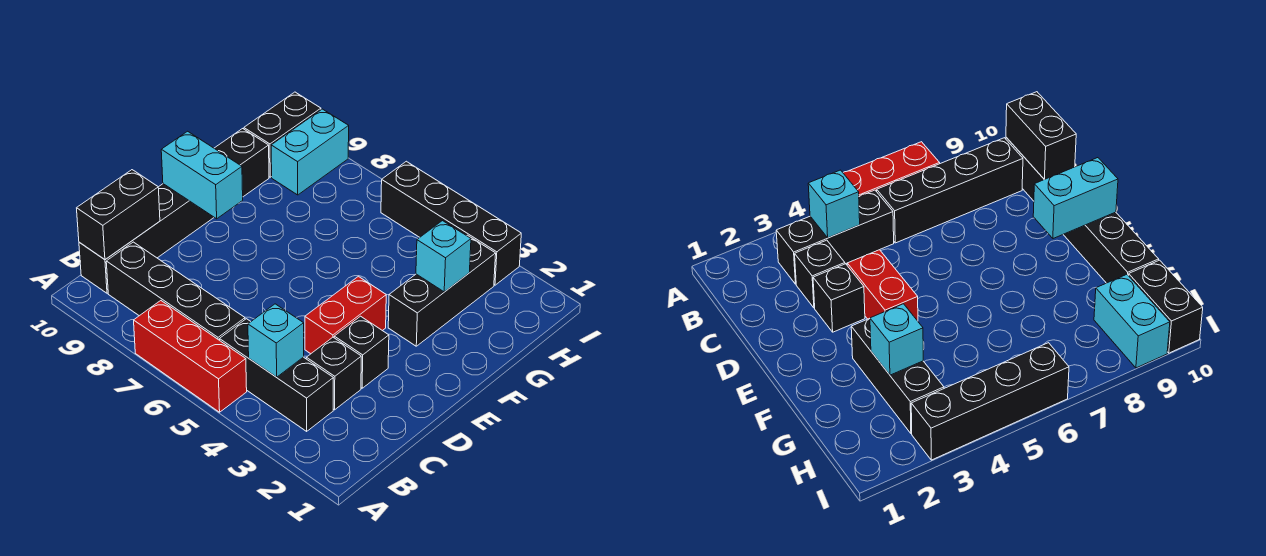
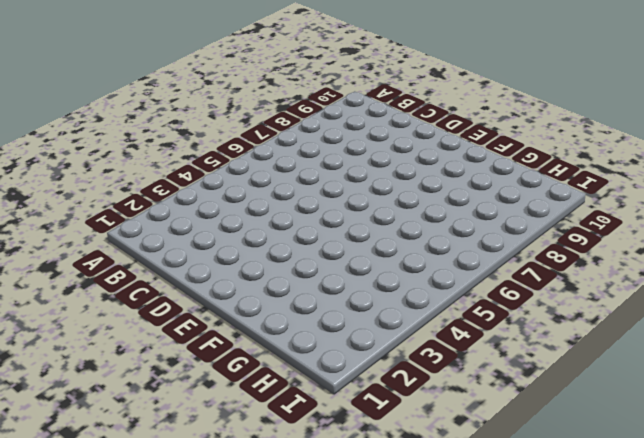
none -> red brick A5:A7 level 1
none -> black brick B3:B5 level 1
none -> black brick B6:B9 level 1

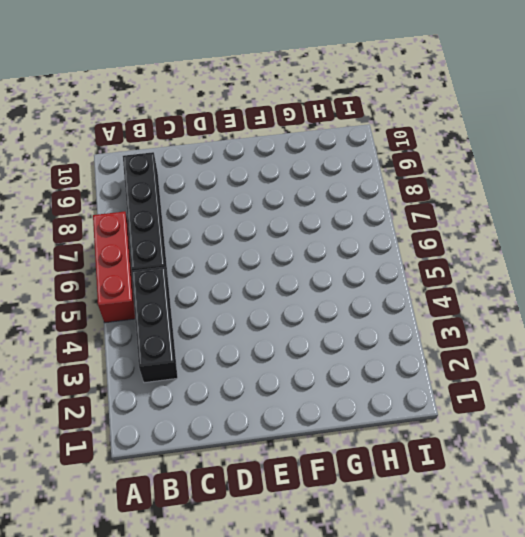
none -> black brick B10:G10 level 1
none -> black brick C3 level 1
none -> black brick D3 level 1

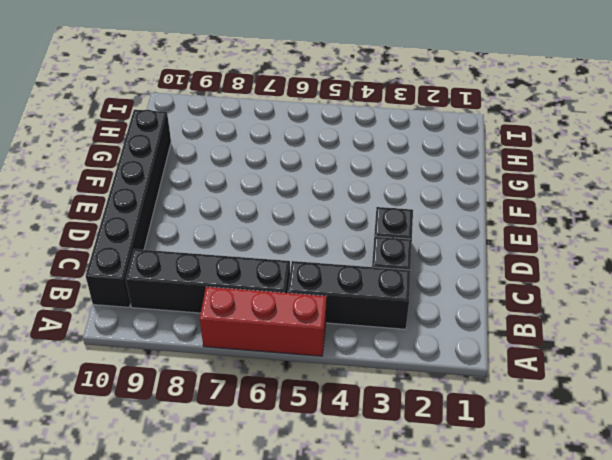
none -> red brick D4:E4 level 1
none -> black brick F3:H3 level 1
none -> cyan brick H9:I9 level 1

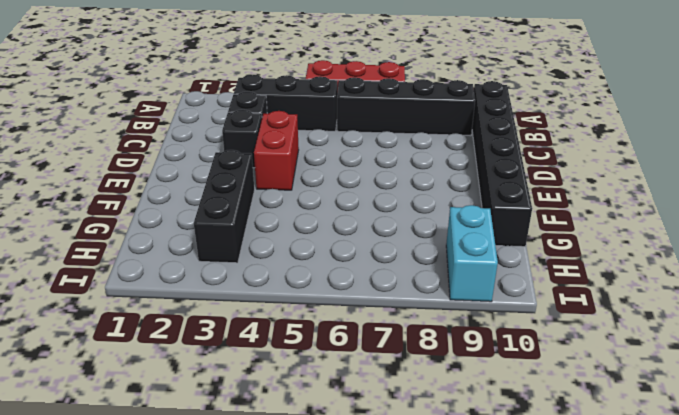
none -> black brick H10:I10 level 1
none -> black brick I3:I6 level 1
none -> cyan brick B4 level 2

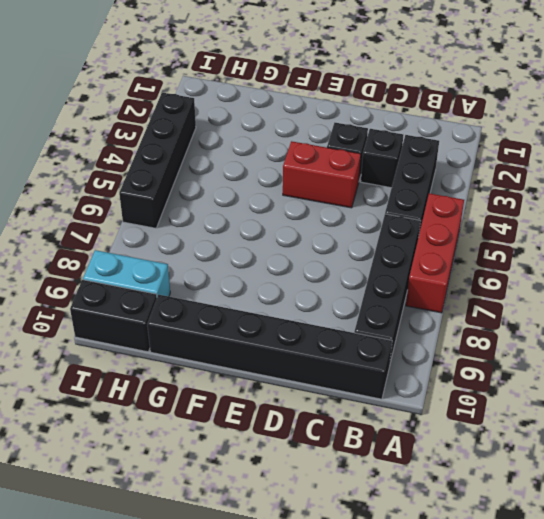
none -> black brick F3:H3 level 1
none -> cyan brick B4 level 2
none -> black brick B10:C10 level 2

